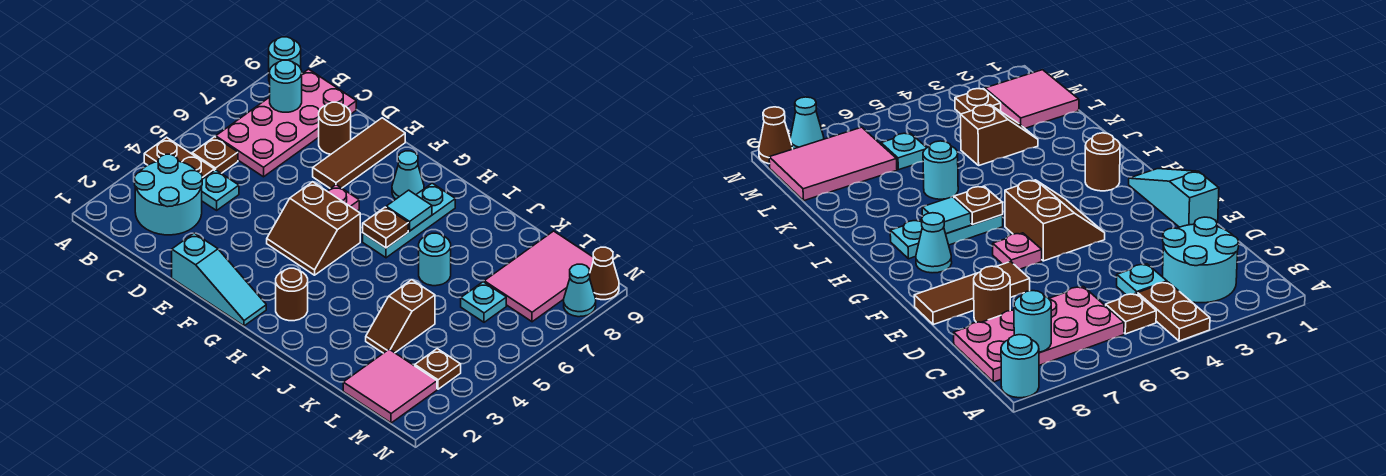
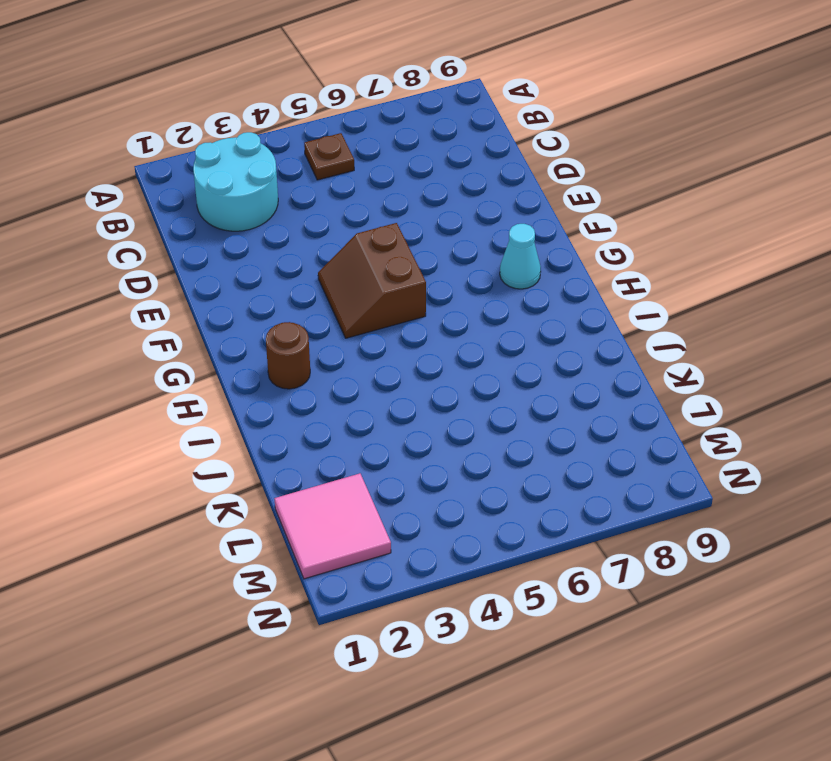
none -> brown plate A4:B4 level 1
none -> cyan round brick A9 level 1
none -> pink plate B6:C9 level 1

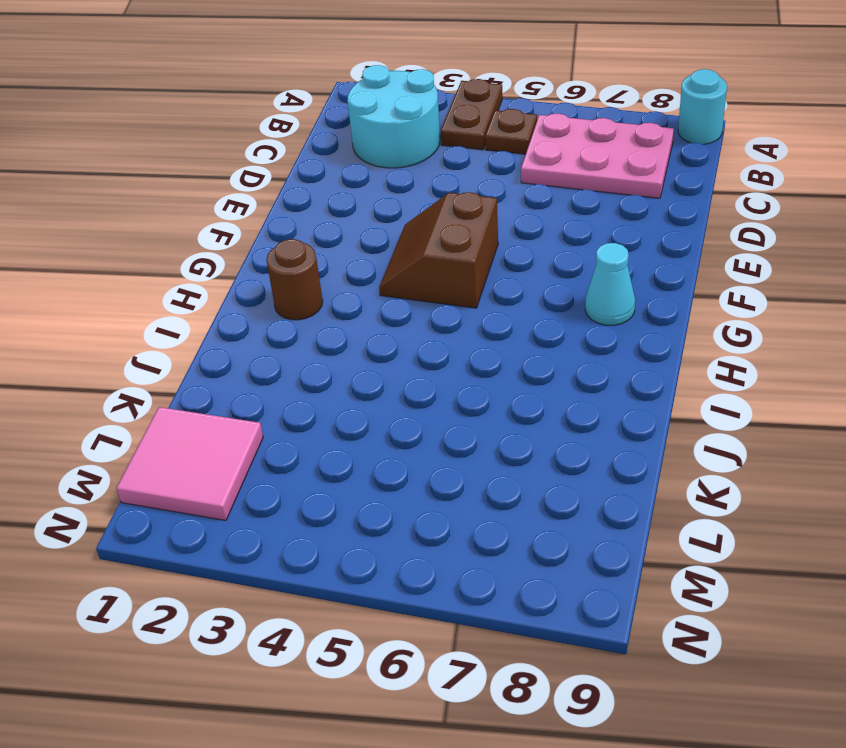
pink plate B6:C8 level 1 -> pink plate B6:C9 level 1
none -> cyan plate C4 level 1
none -> brown round brick D8 level 1
none -> cyan slope E1:G1 level 1 top E

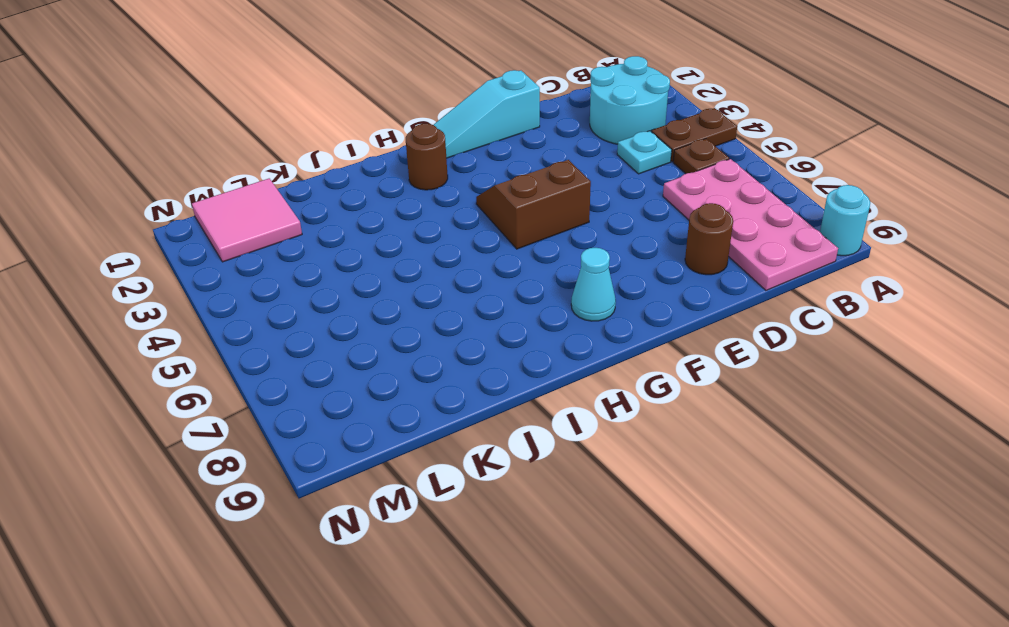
none -> brown tile E7:E9 level 1
none -> pink plate F6 level 1
none -> cyan plate H6:H8 level 1

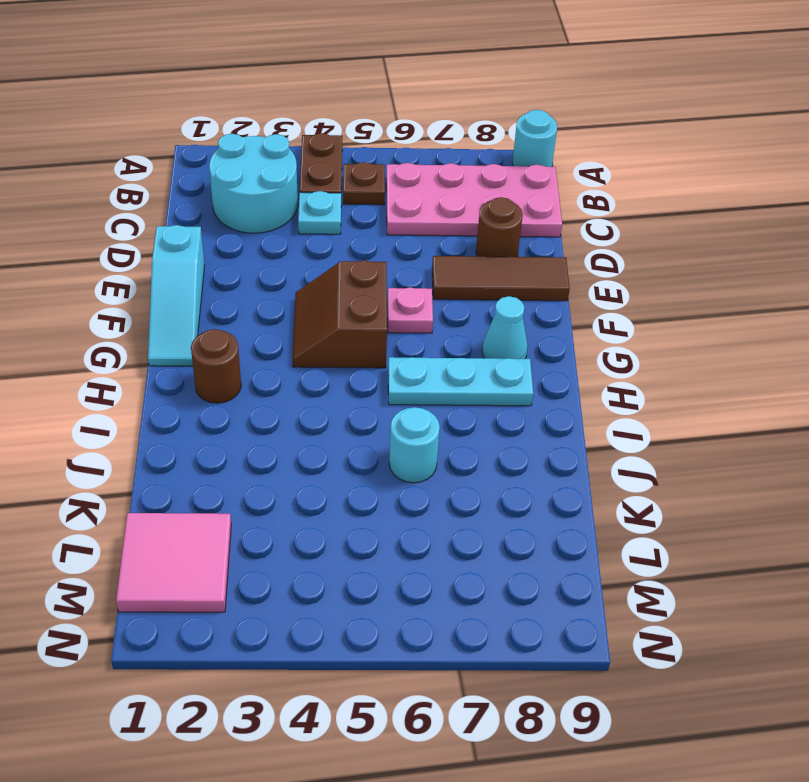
none -> brown slope K3:K4 level 1 top 4
none -> cyan plate L6 level 1
none -> pink tile L7:M9 level 1

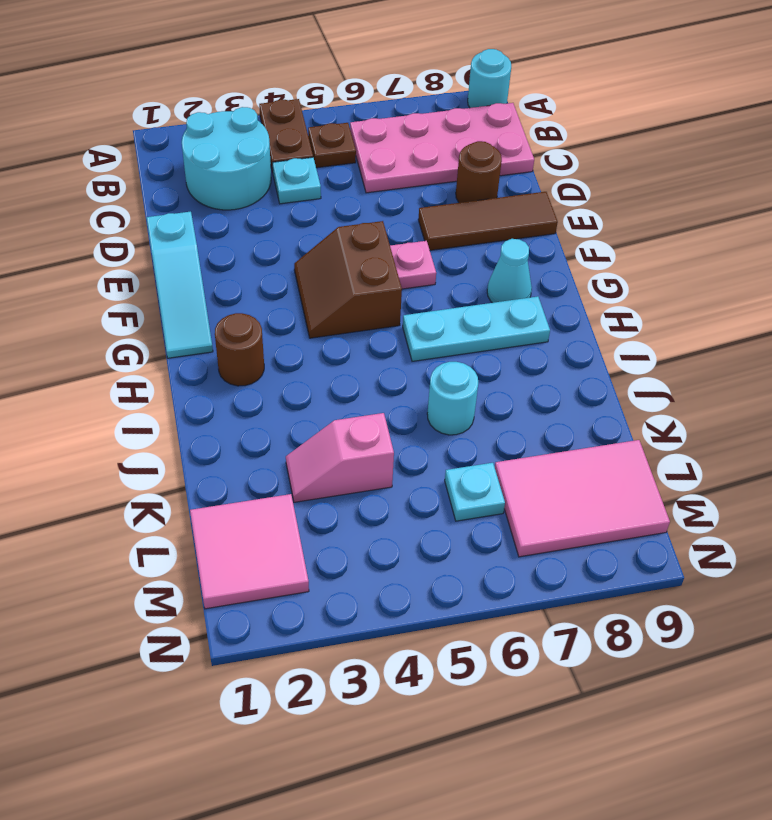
pink slope K3:K4 level 1 top 4 -> brown slope K3:K4 level 1 top 4
none -> brown plate M3 level 1
none -> cyan cone N8 level 1
none -> brown cone N9 level 1

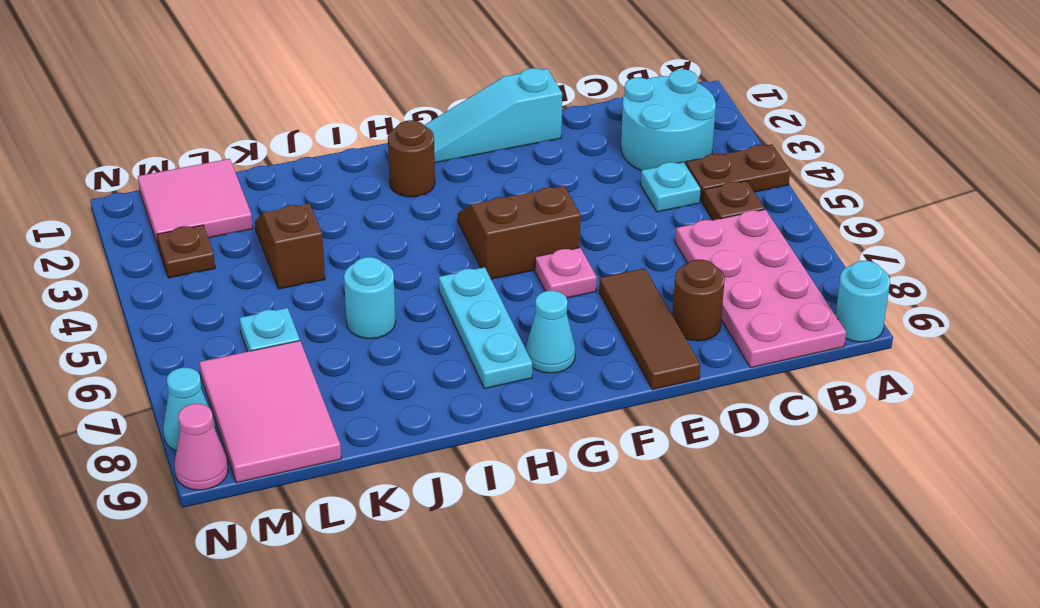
pink cone N9 level 1 -> brown cone N9 level 1
none -> cyan round brick B8 level 2
none -> brown plate H6 level 2
none -> cyan tile H7 level 2

